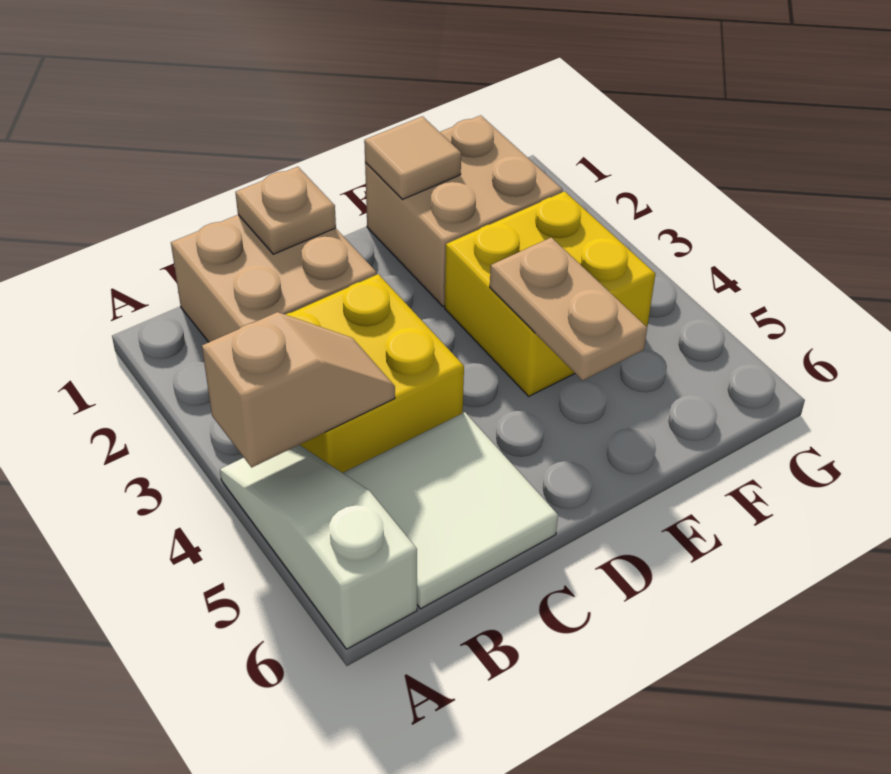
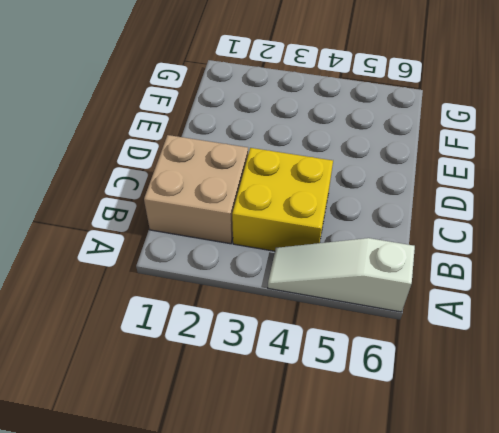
none -> white tile B5:C6 level 1
none -> tan brick E1:F2 level 1

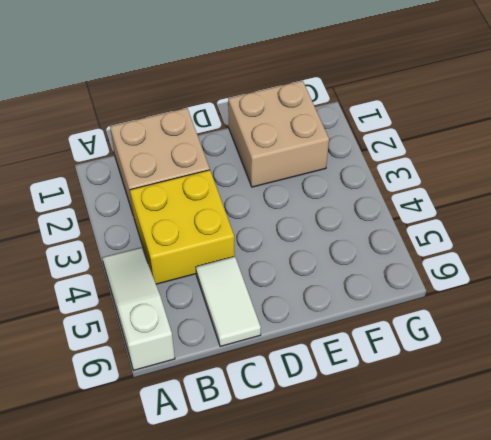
white tile C5:C6 level 1 -> white tile B5:C6 level 1
none -> yellow brick E3:F4 level 1
none -> tan slope A4:B4 level 2 top A

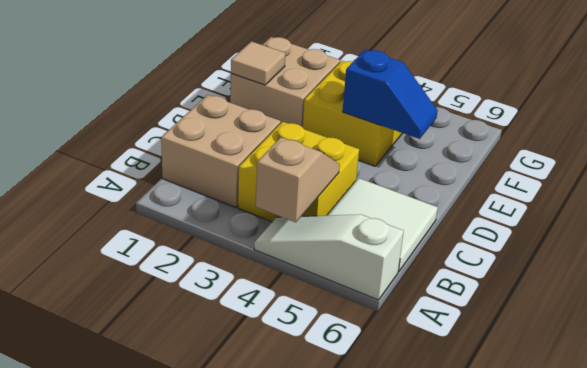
blue slope E4:E5 level 2 top 4 -> tan plate E4:E5 level 2
none -> tan plate C1 level 2

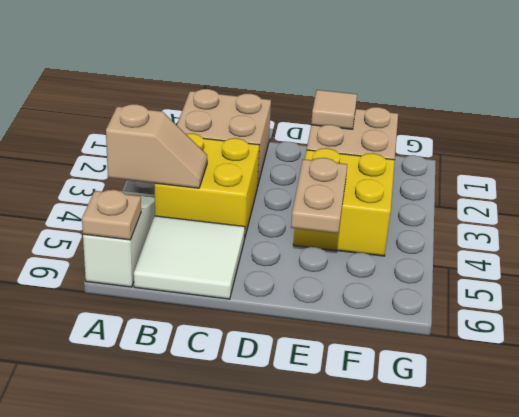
tan plate A6 level 2 -> tan plate C1 level 2

